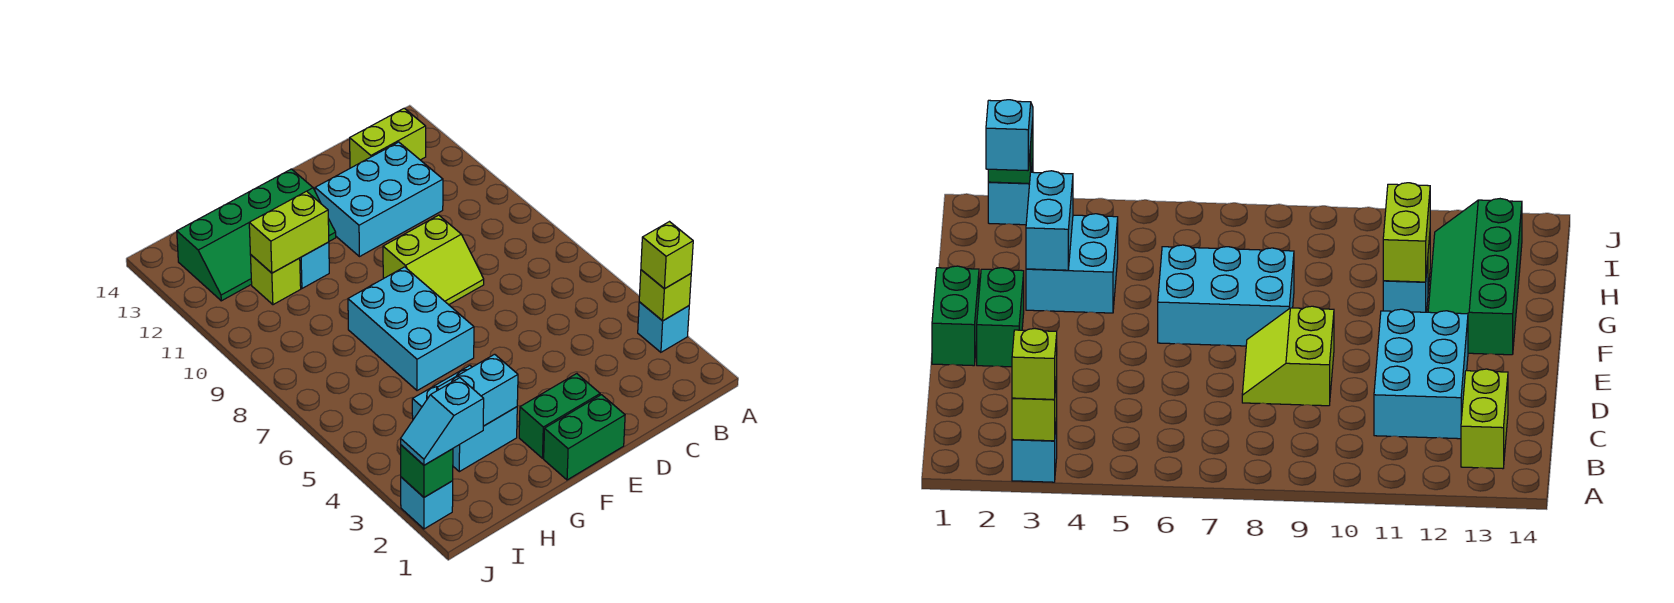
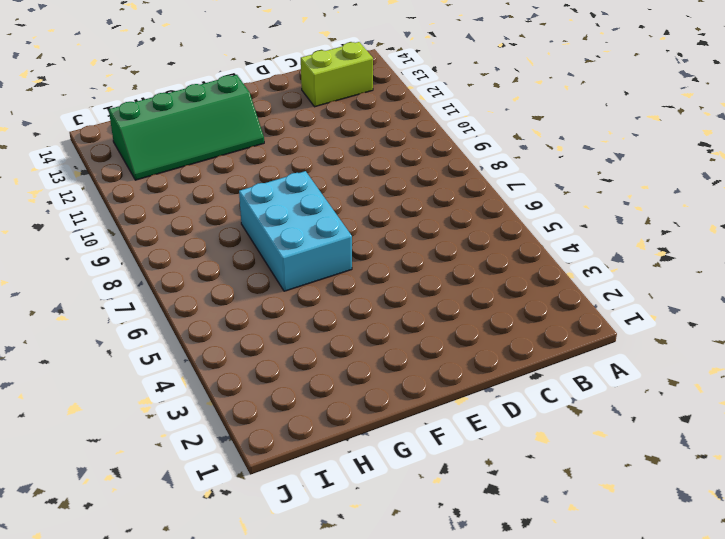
none -> cyan brick A3 level 1
none -> cyan brick C11:E12 level 1
none -> lime slope D8:E9 level 1 top 9

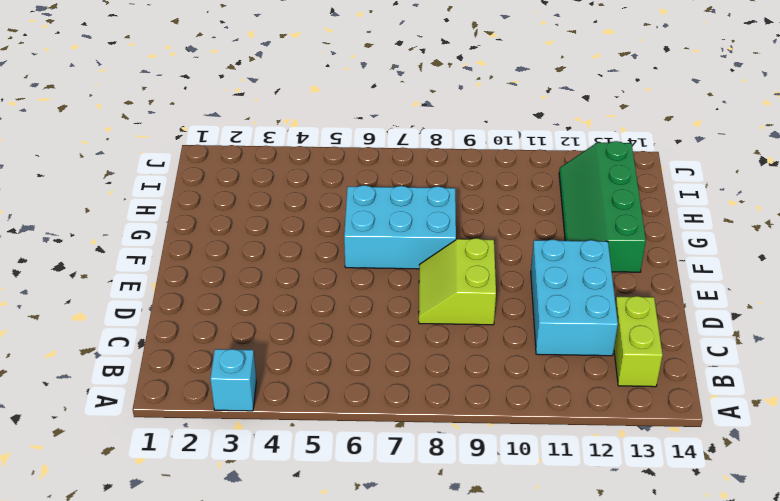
none -> green brick E1:F1 level 1
none -> green brick E2:F2 level 1
none -> cyan brick G3:H4 level 1

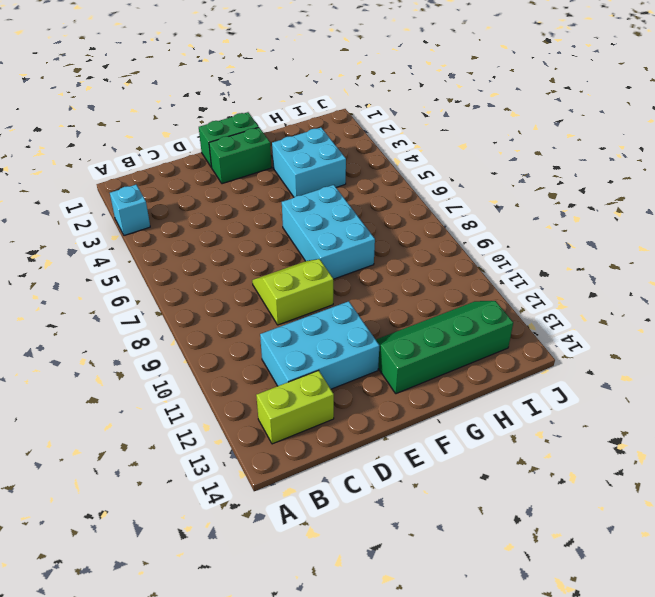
none -> cyan brick G11 level 1
none -> lime brick H11 level 1
none -> cyan brick J2 level 1

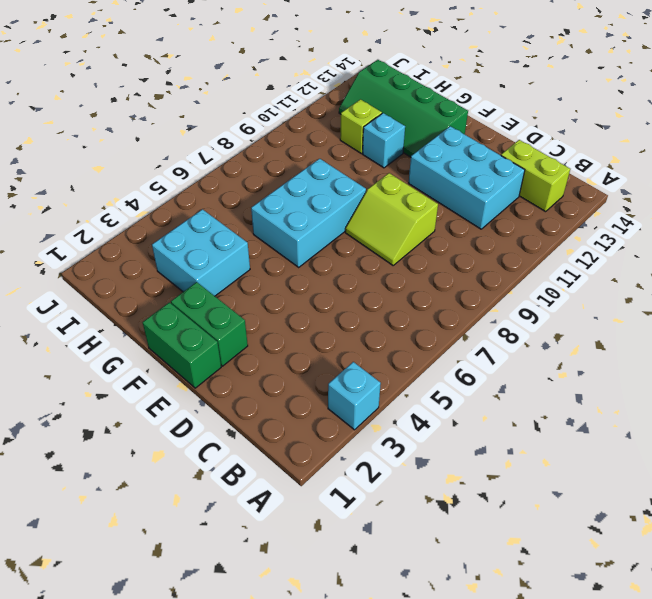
none -> cyan brick J2 level 1
none -> lime brick A3 level 2
none -> cyan brick G3:H3 level 2

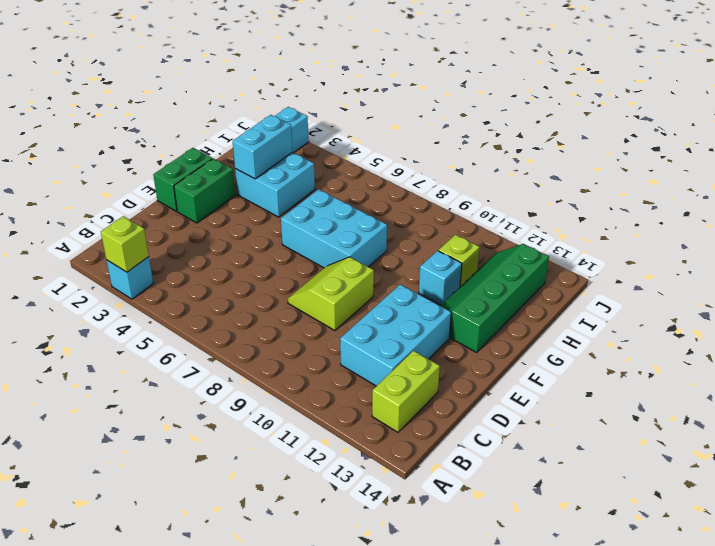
none -> lime brick G11:H11 level 2
none -> green brick J2 level 2
none -> lime brick A3 level 3

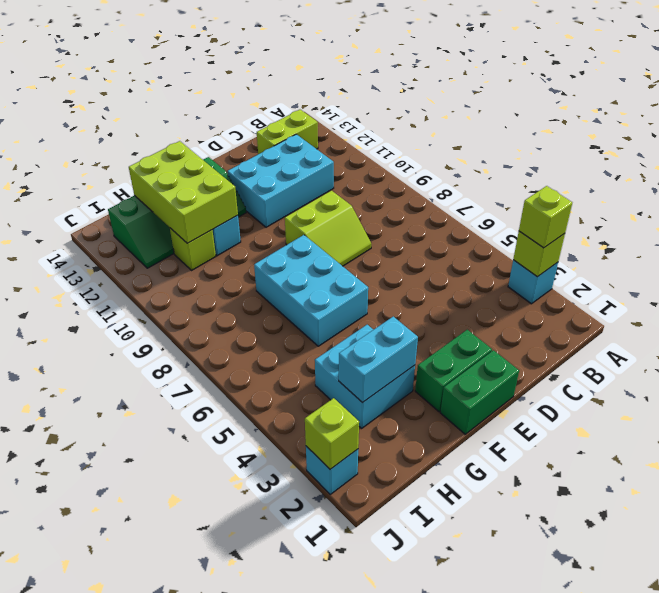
lime brick G11:H13 level 2 -> lime brick G11:H11 level 2
lime brick J2 level 2 -> green brick J2 level 2
none -> cyan slope I2:J2 level 3 top I

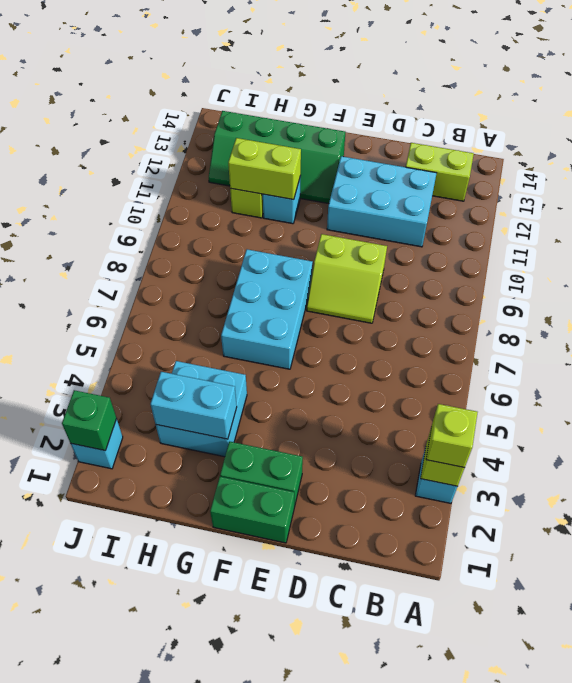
none -> cyan slope I2:J2 level 3 top I

